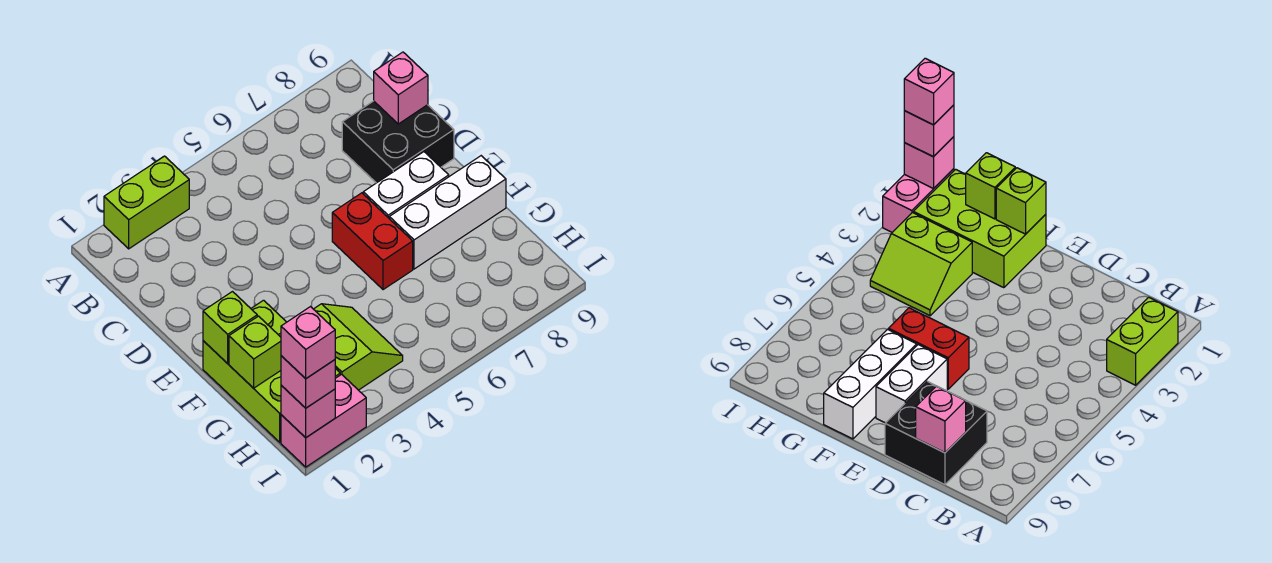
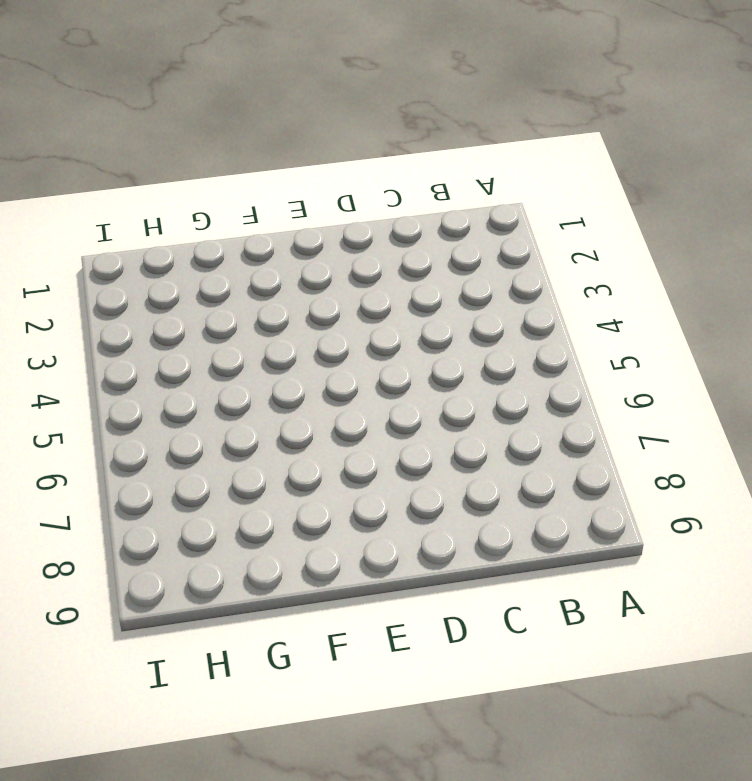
none -> lime brick A2:A3 level 1
none -> black brick C8:D9 level 1
none -> red brick E6:F6 level 1

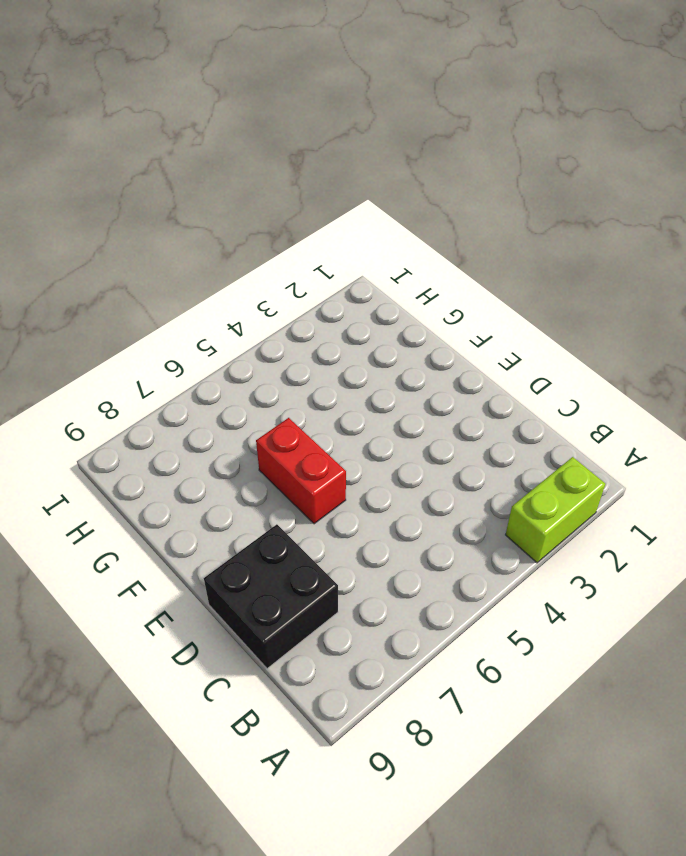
none -> white brick E7:E8 level 1
none -> lime brick F1:H2 level 1
none -> white brick F7:F9 level 1

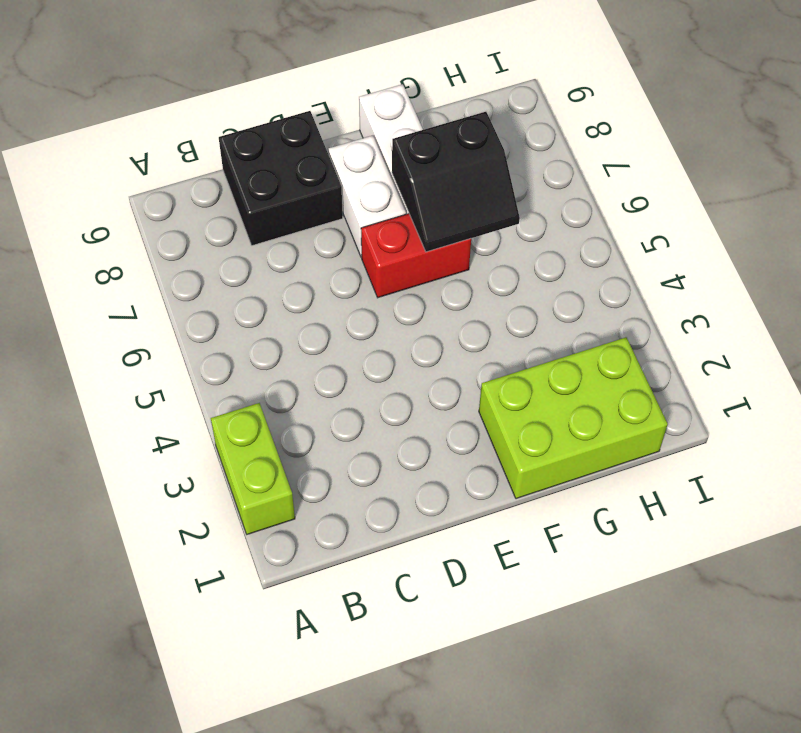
black slope F6:G7 level 2 top 7 -> none
none -> lime slope G3:H4 level 1 top 3
none -> pink brick I1:I2 level 1
none -> pink brick C9 level 2

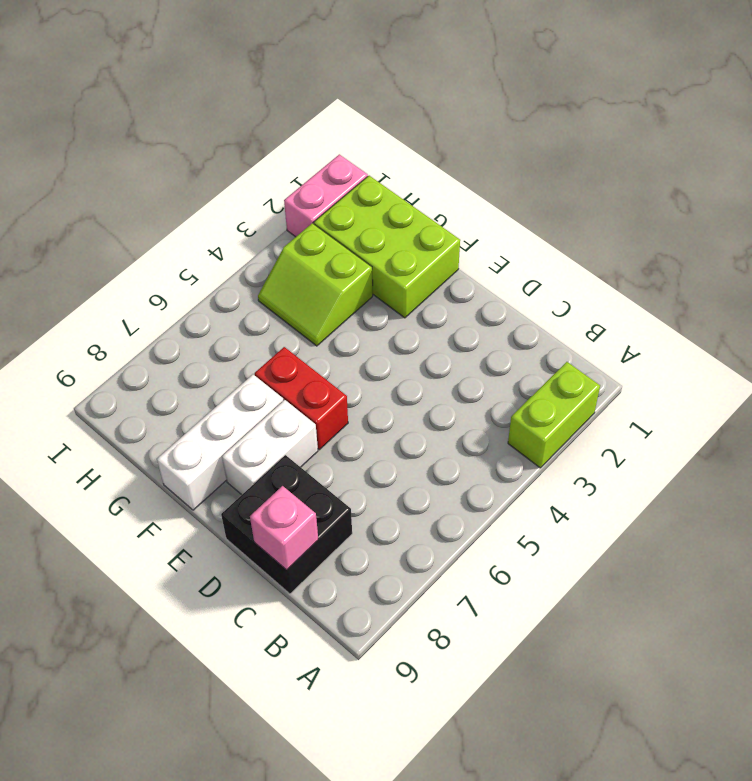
none -> lime brick F1 level 2
none -> lime brick G1 level 2
none -> pink brick I1 level 2

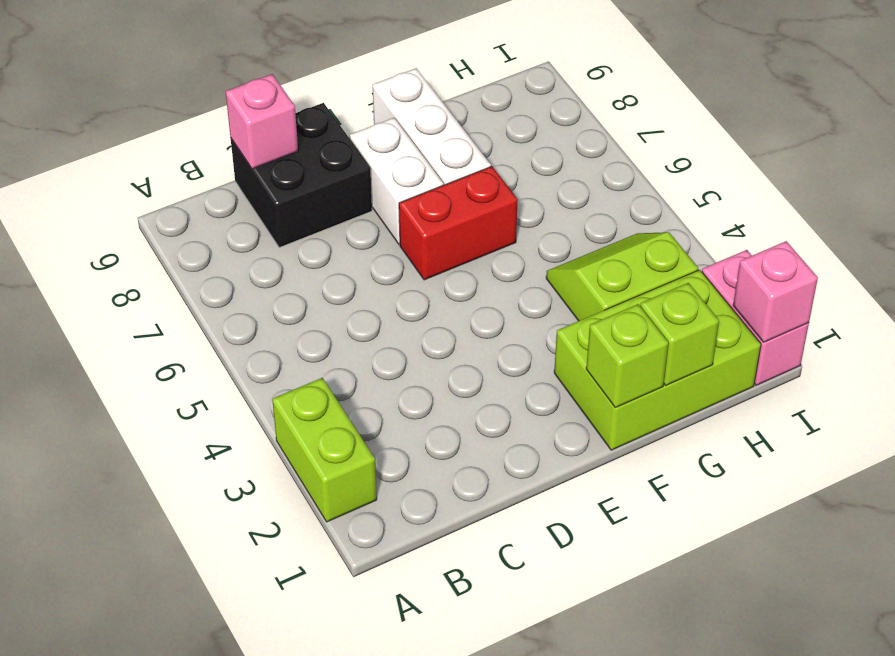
none -> pink brick I1 level 3
none -> pink brick I1 level 4

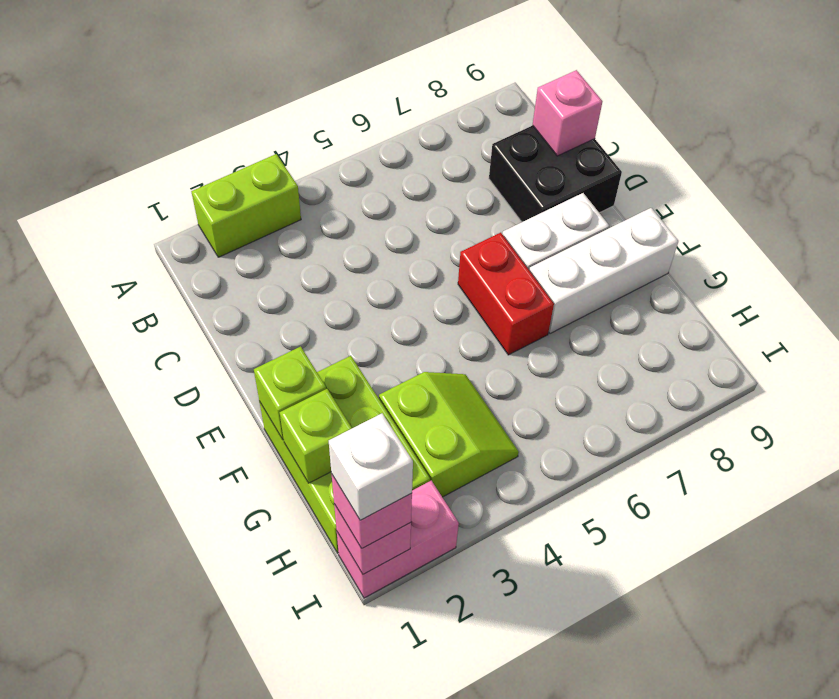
white brick I1 level 4 -> pink brick I1 level 4

